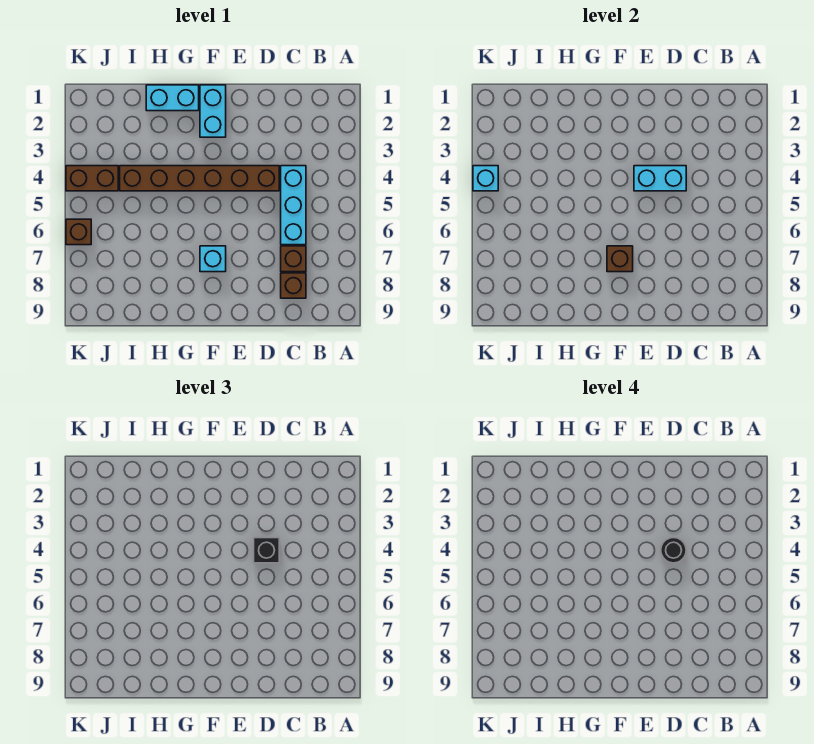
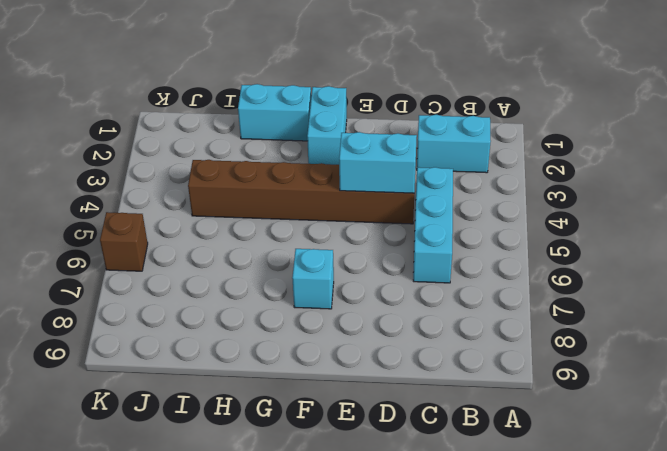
cyan brick B2:C2 level 1 -> none
none -> brown brick C7 level 1
none -> brown brick C8 level 1
none -> brown brick J4:K4 level 1

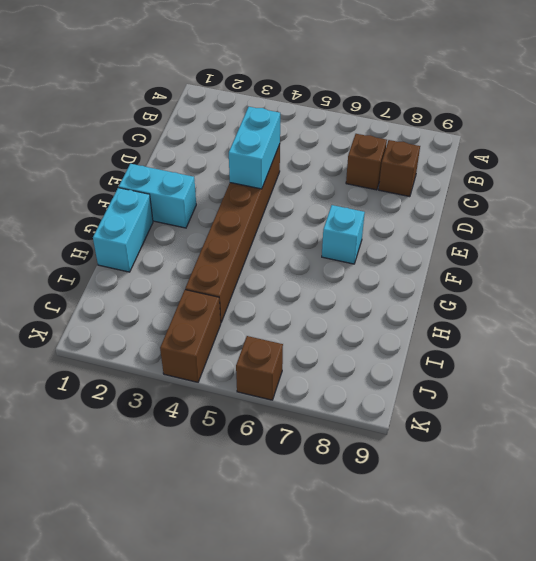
none -> cyan brick C4:C6 level 1
none -> brown brick F7 level 2
none -> cyan brick K4 level 2

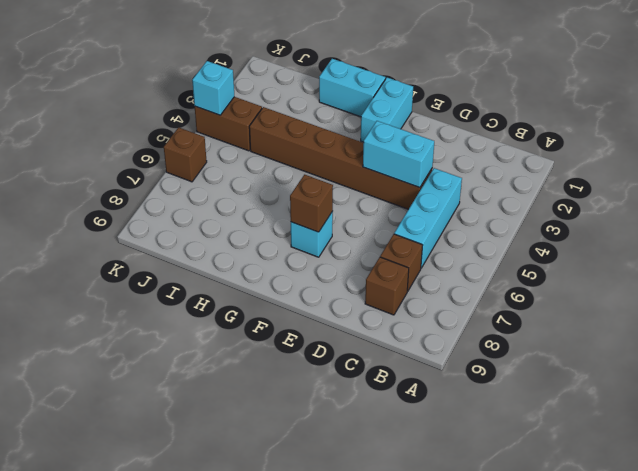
none -> black brick D4 level 3
none -> black round brick D4 level 4

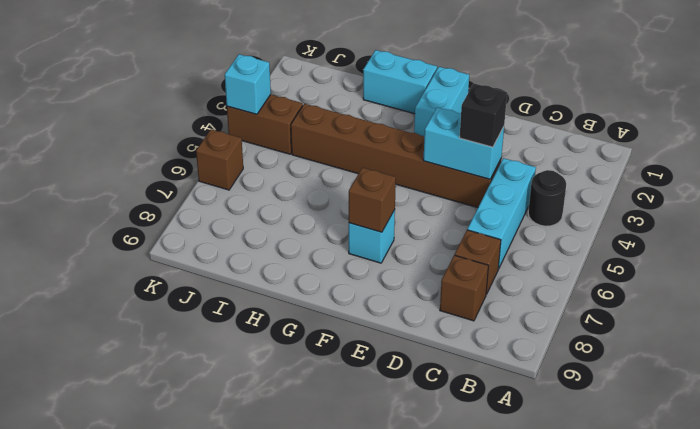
black round brick B4 level 1 -> black round brick D4 level 4

